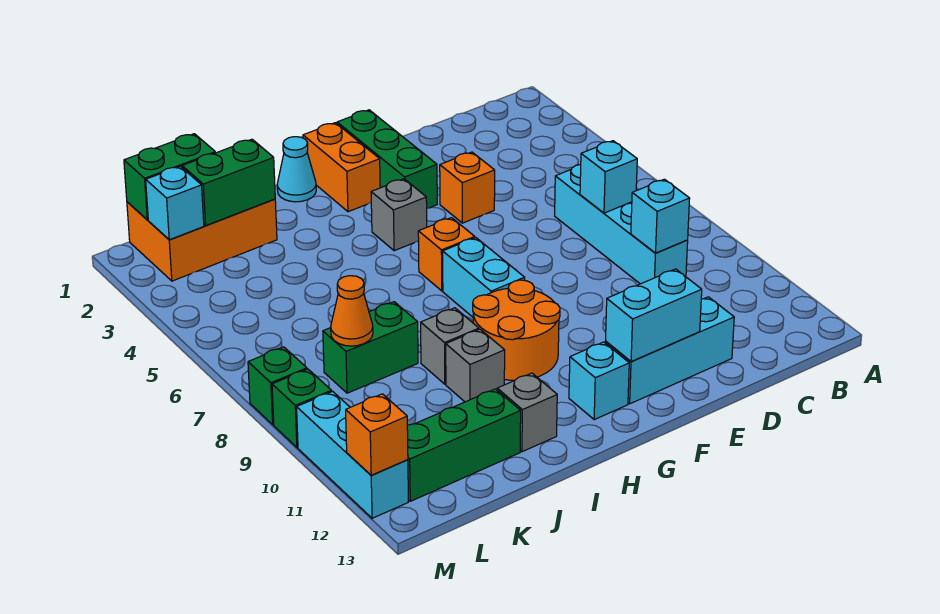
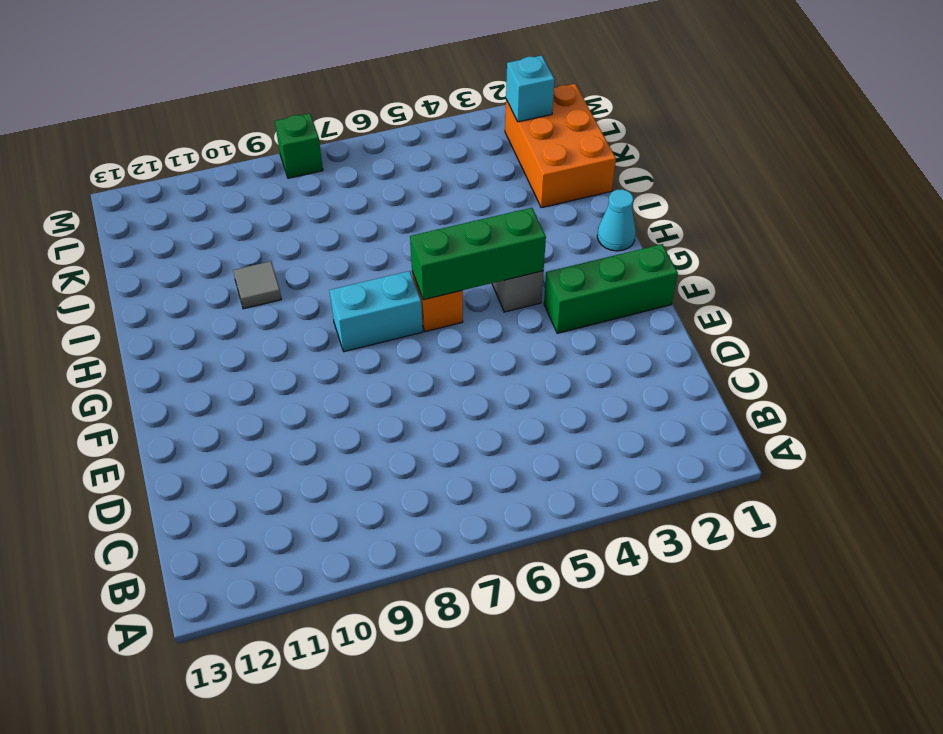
green brick G4:G6 level 2 -> green brick J12:L12 level 1
grey tile I10 level 1 -> grey brick I10 level 1
none -> cyan brick C6:C9 level 1
none -> cyan brick D12:F12 level 1
none -> orange brick E4 level 1

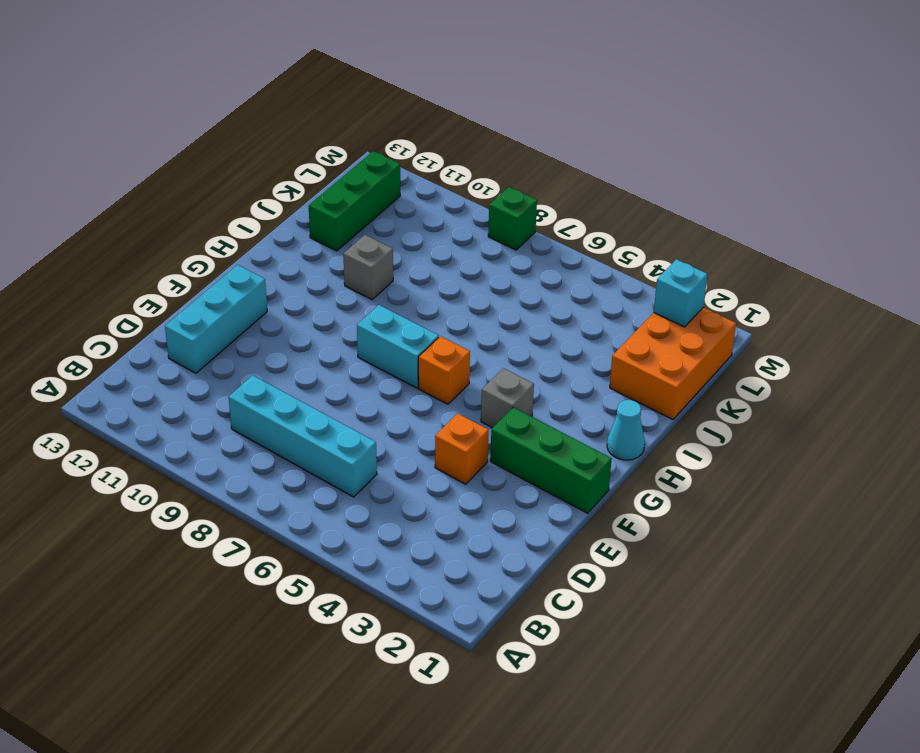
none -> orange brick G1:G2 level 1
none -> orange round brick G9:H10 level 1
none -> cyan brick G12 level 1

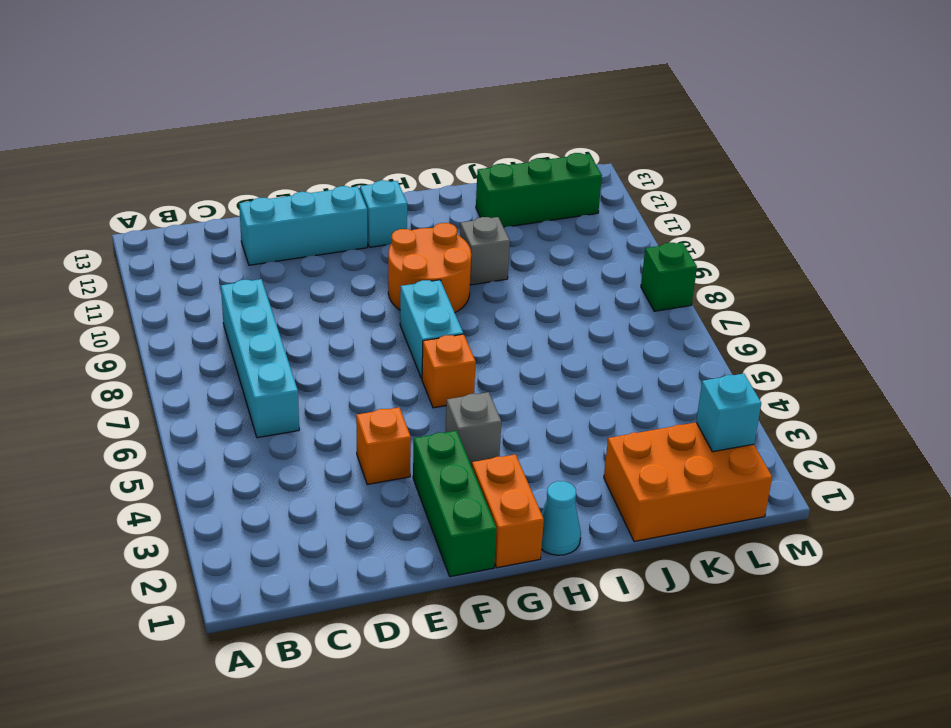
none -> grey brick I9 level 1
none -> grey brick I12 level 1
none -> green brick J8:K8 level 1

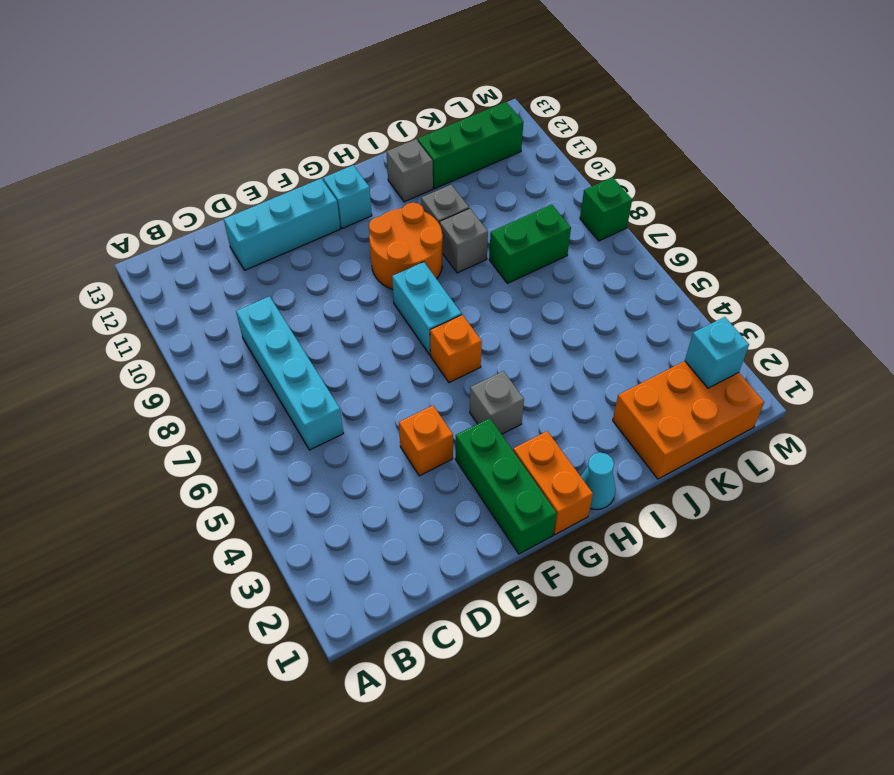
none -> green brick M9 level 1
none -> cyan brick M10:M12 level 1
none -> cyan brick C7 level 2

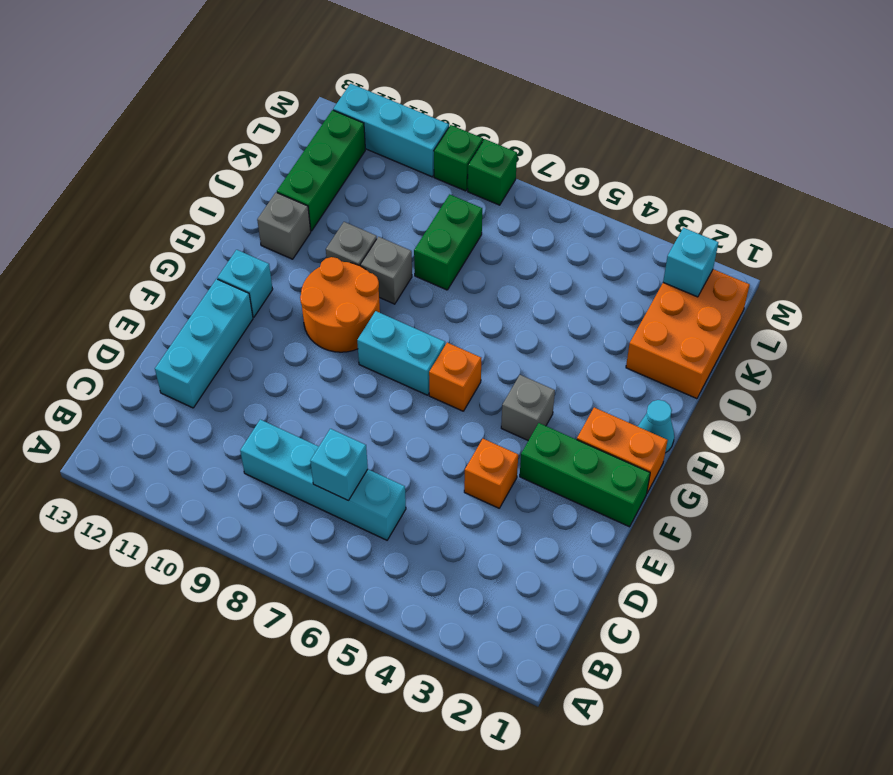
none -> cyan brick C9 level 2
none -> cyan brick E12:F12 level 2
none -> green brick J2:K2 level 2

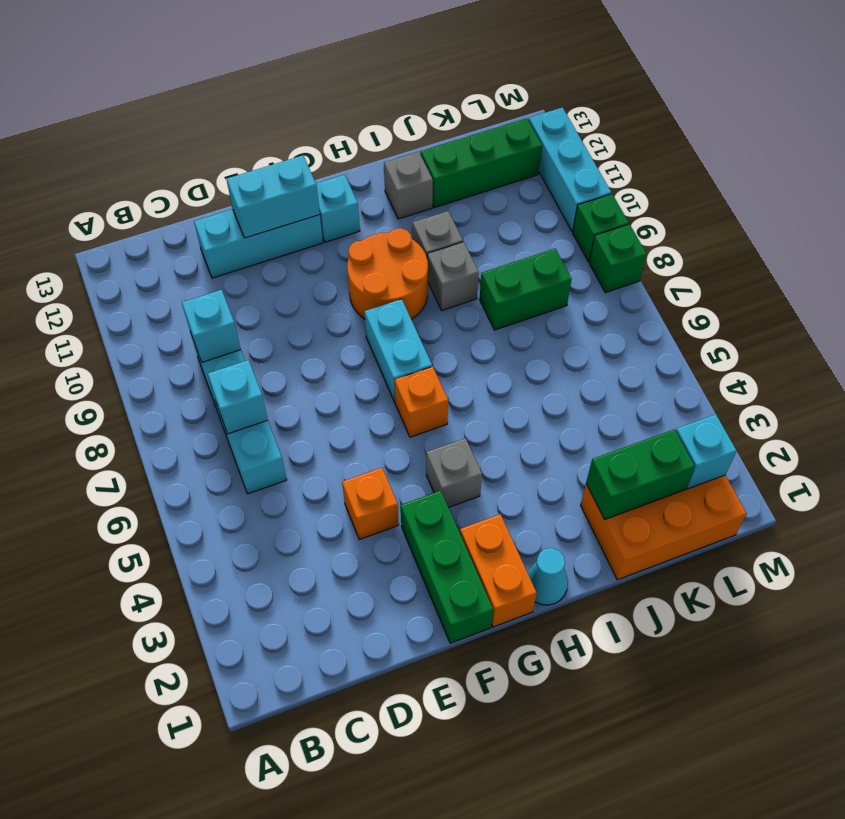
none -> green brick K1:L1 level 2
none -> orange cone K8 level 2
none -> orange brick M12 level 2

